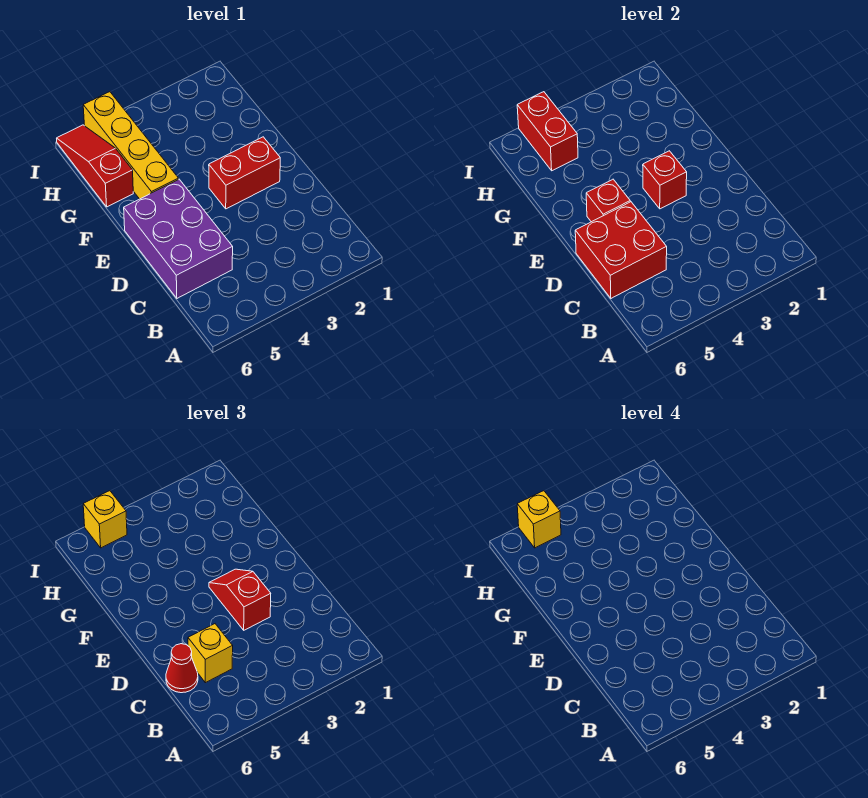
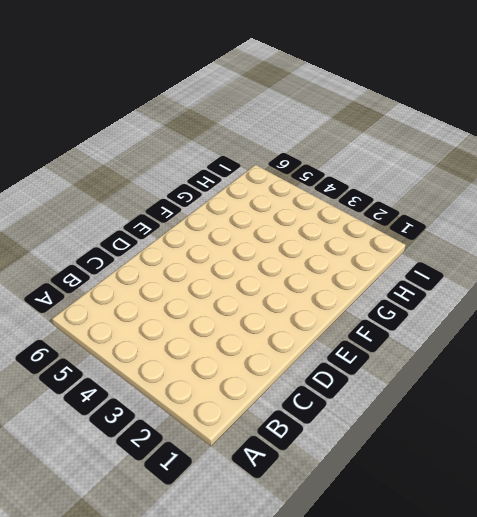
none -> purple brick C5:E6 level 1
none -> red brick E2:E3 level 1
none -> yellow brick F5:I5 level 1

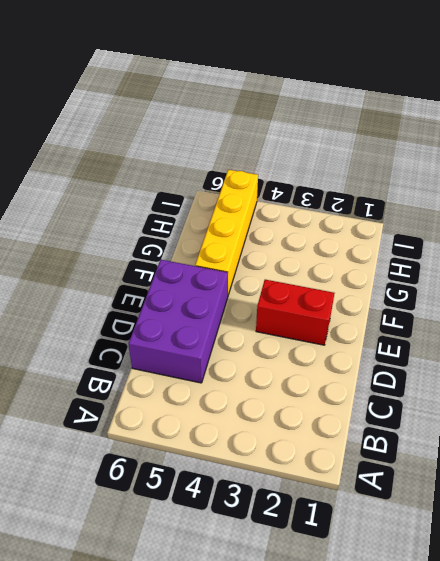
none -> red slope G6:I6 level 1 top G
none -> red brick C5:D6 level 2
none -> red brick E3 level 2

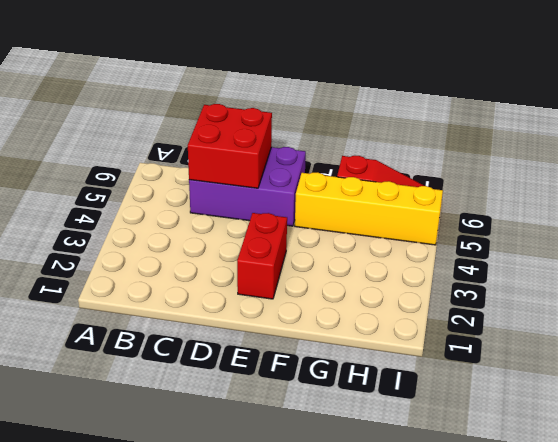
none -> red brick E3 level 2
none -> red brick E5 level 2
none -> red brick H5:I5 level 2

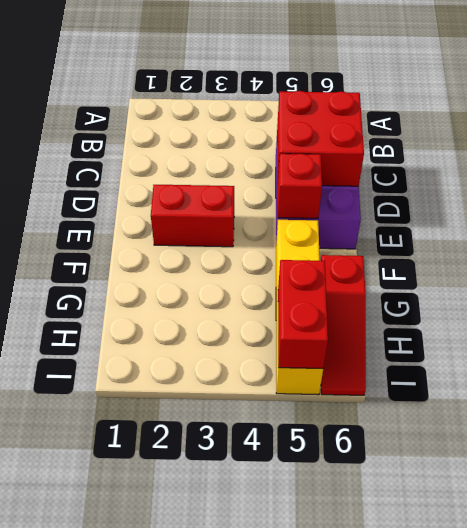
none -> red brick E3 level 2
none -> yellow brick C5 level 3
none -> red cone C6 level 3

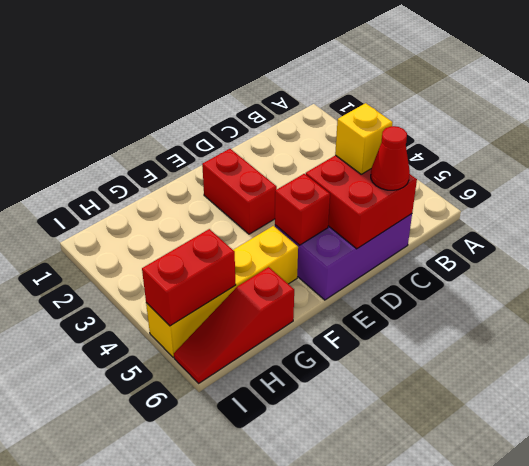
none -> red brick E3 level 2
none -> red slope D3:E3 level 3 top D
none -> yellow brick I5 level 3

